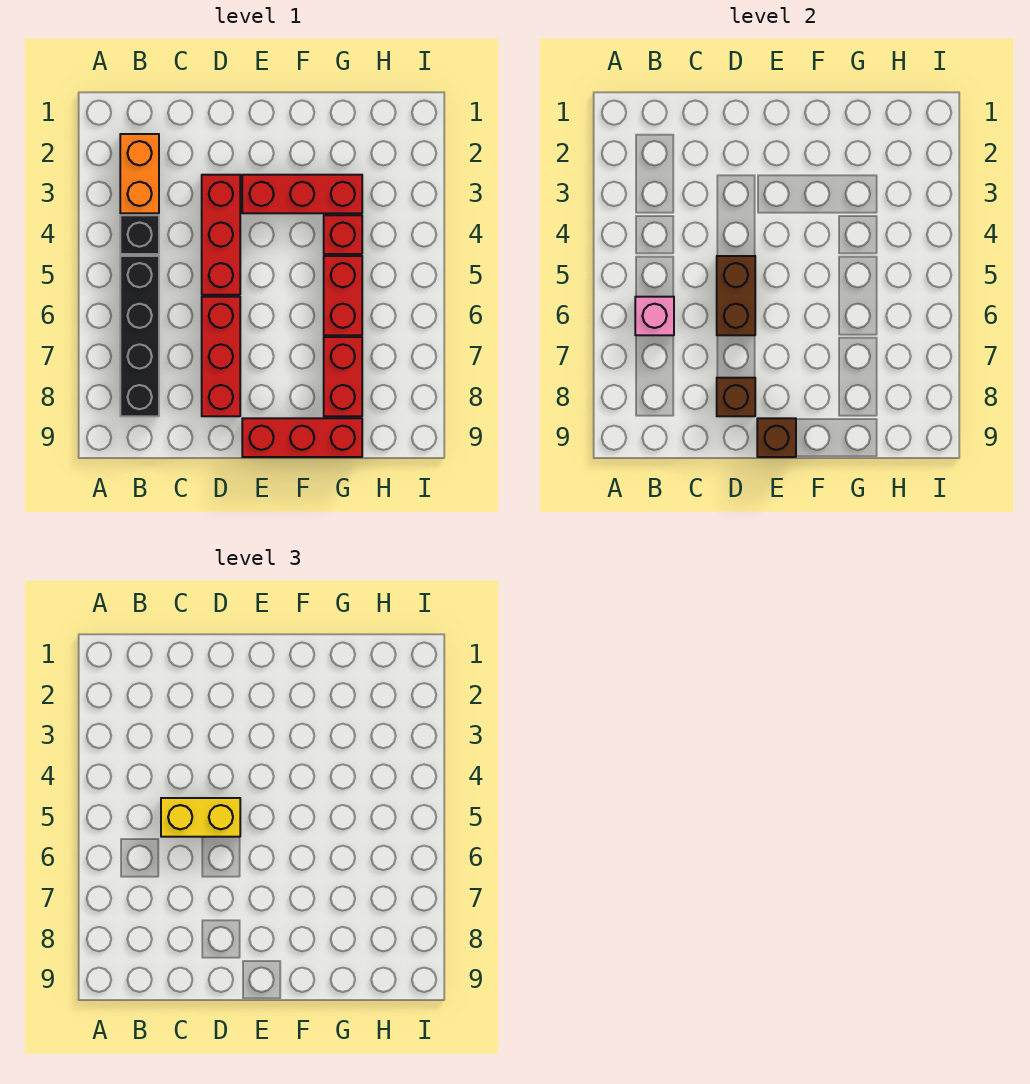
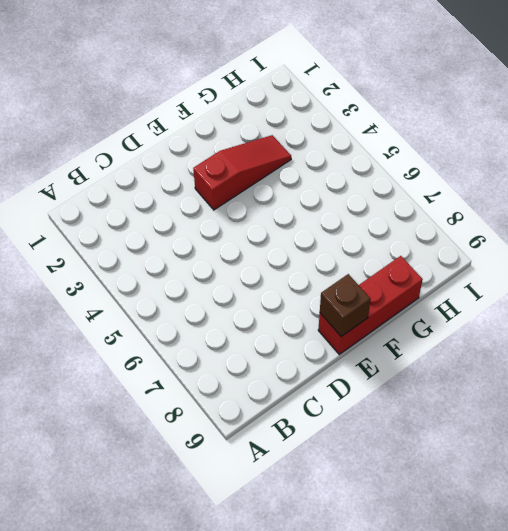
red slope E3:G3 level 1 top E -> red brick E3:G3 level 1
none -> orange brick B2:B3 level 1
none -> black brick B4 level 1
none -> black brick B5:B8 level 1

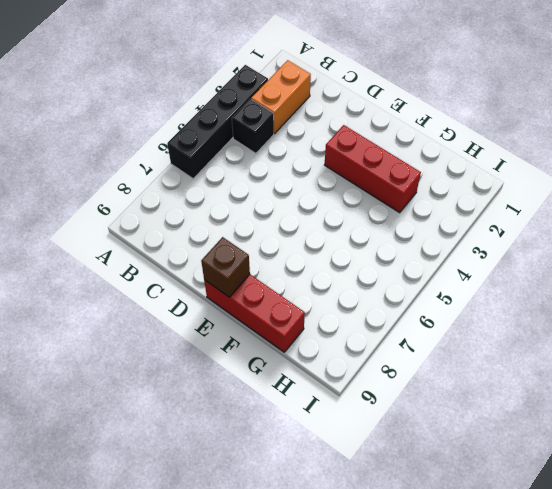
black brick A3:A6 level 1 -> black brick B5:B8 level 1
none -> red brick D3:D5 level 1
none -> red brick D6:D8 level 1
none -> red brick G4 level 1

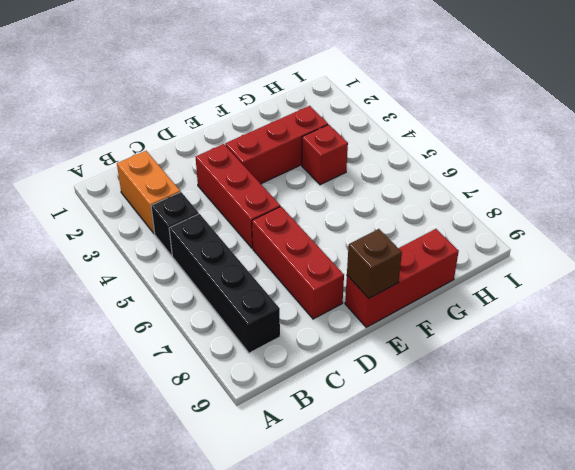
none -> red brick G5:G6 level 1
none -> red brick G7:G8 level 1
none -> pink brick B6 level 2

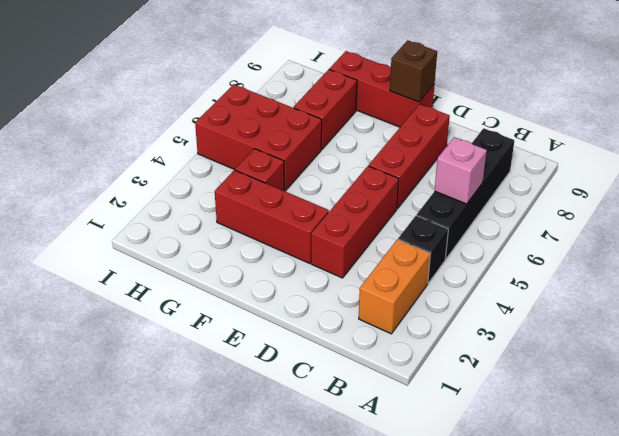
red brick G5:I6 level 1 -> red brick G5:G6 level 1
none -> brown brick D5:D6 level 2
none -> brown brick D8 level 2
none -> yellow brick C5:D5 level 3

